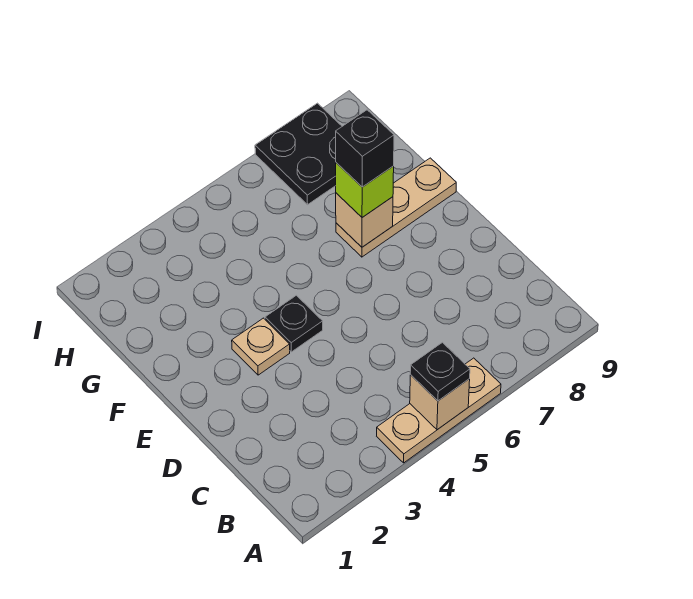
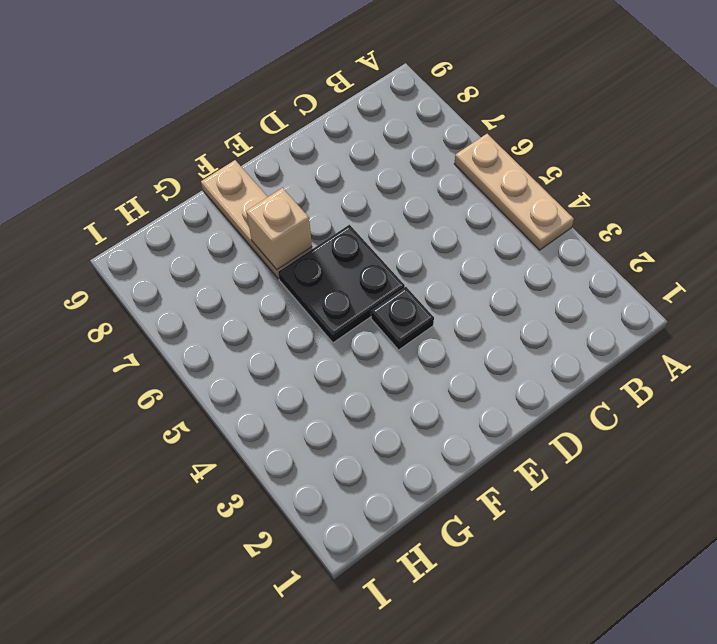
black plate E5:F6 level 1 -> black plate H7:I8 level 1
none -> tan plate E3 level 1
none -> tan brick A5 level 2

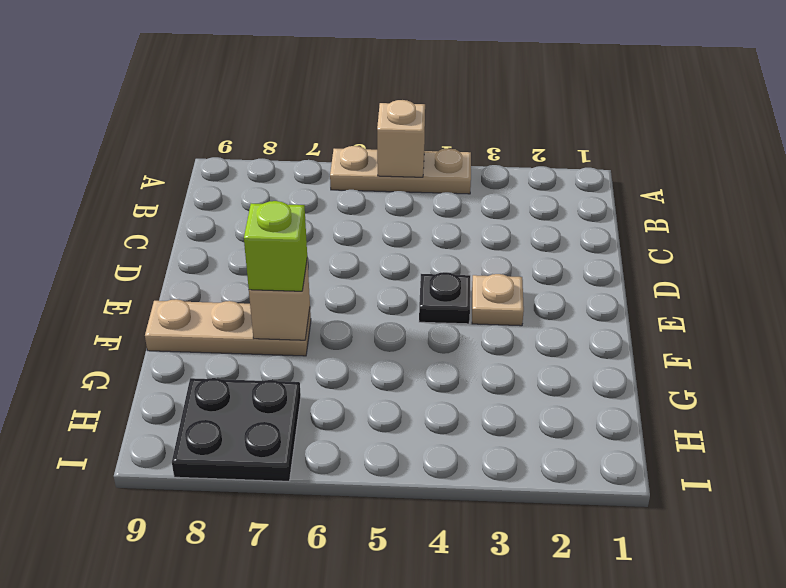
none -> black plate A5 level 3
none -> black brick F7 level 4

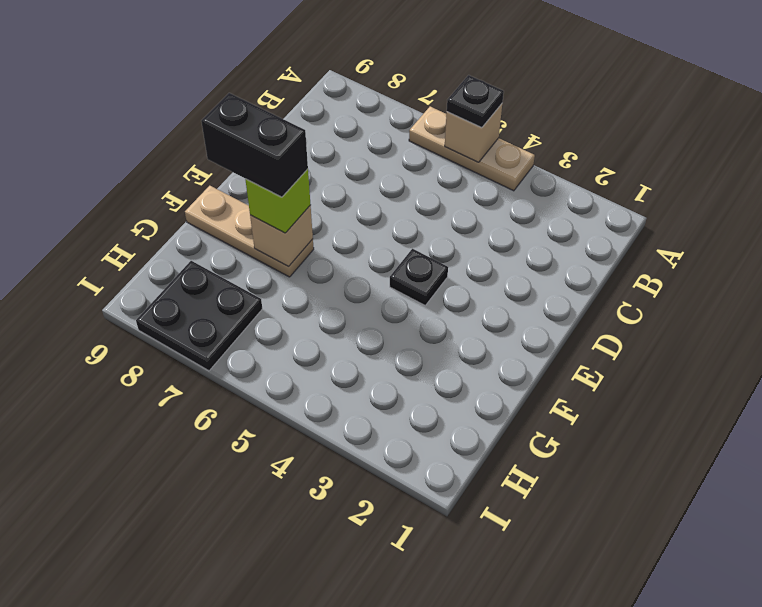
black brick F7:F8 level 4 -> black brick F7 level 4
none -> tan plate E3 level 1

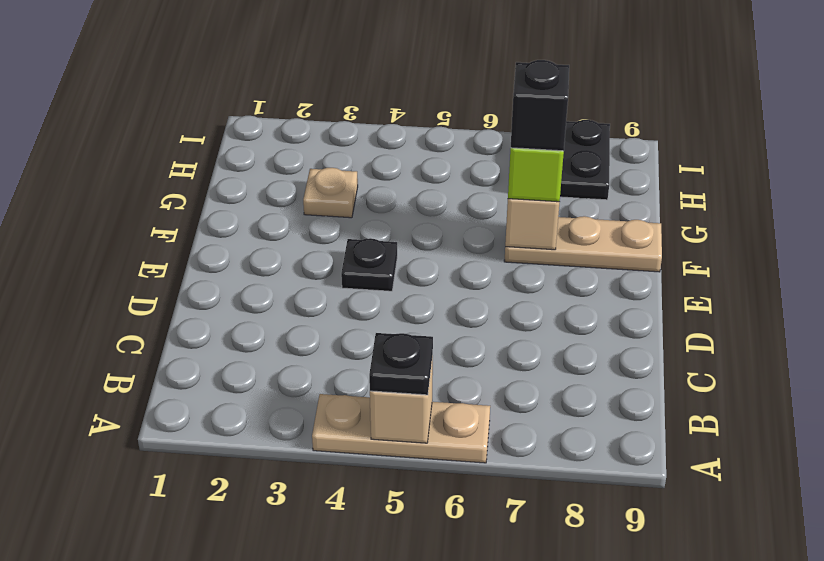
tan plate G3 level 1 -> tan plate E3 level 1

